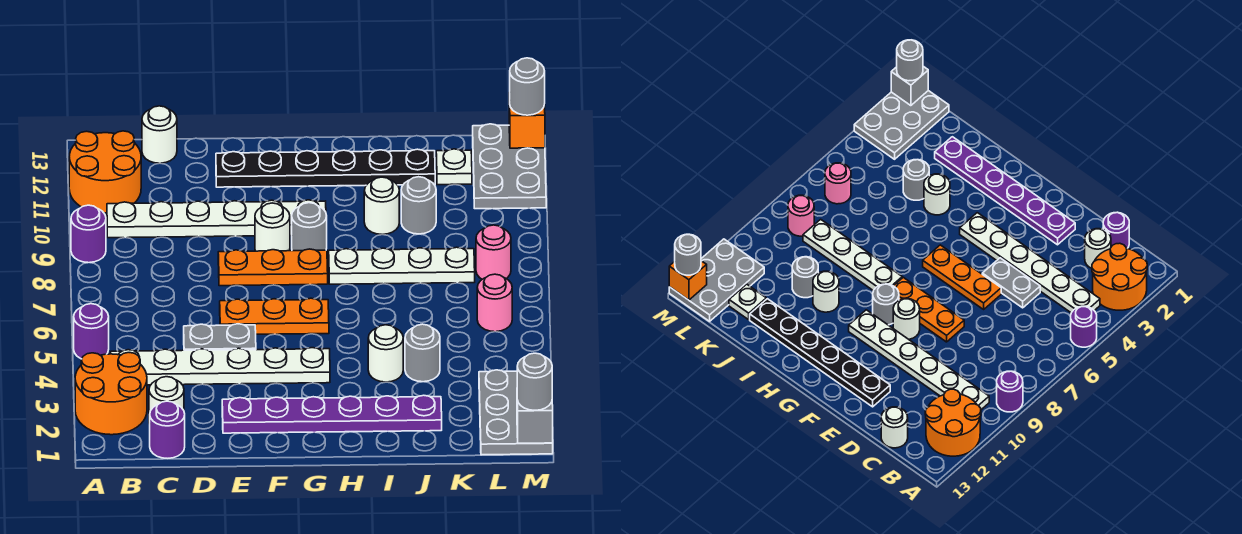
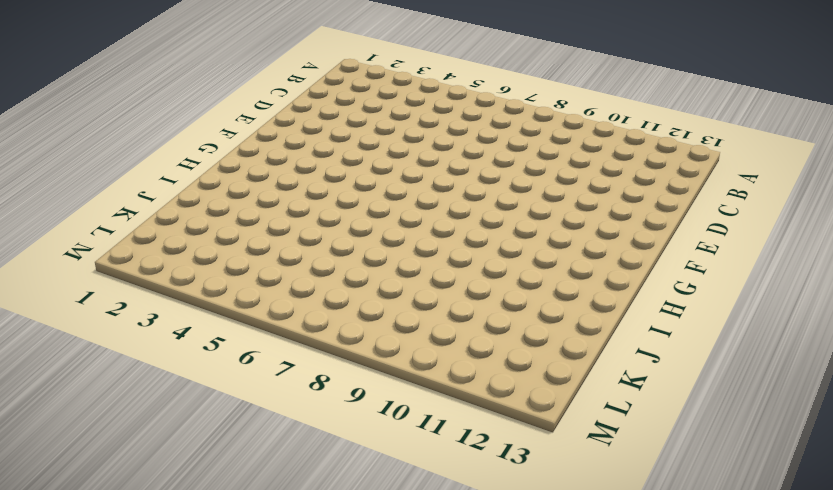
none -> orange round brick A2:B3 level 1
none -> purple round brick A5 level 1
none -> purple round brick A9 level 1
none -> orange round brick A11:B12 level 1

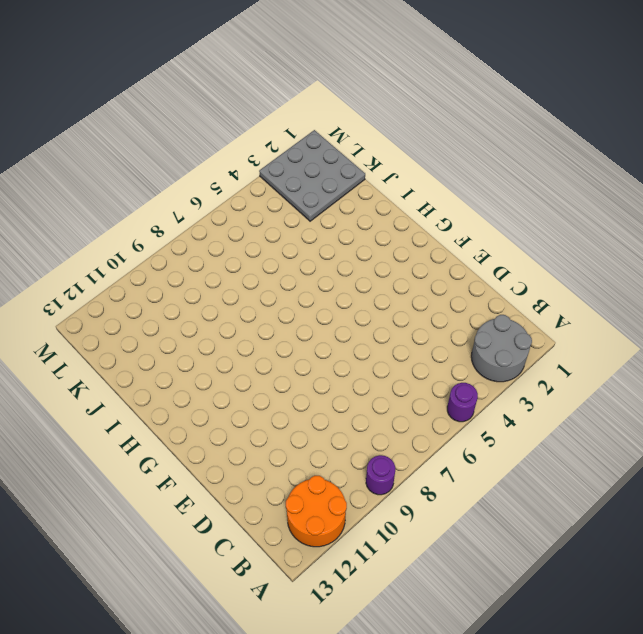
grey round brick A2:B3 level 1 -> orange round brick A2:B3 level 1
grey plate K1:M3 level 1 -> grey plate L1:M3 level 1
none -> white plate B4:G4 level 1
none -> white plate B10:G10 level 1
none -> purple round brick C1 level 1
none -> white round brick C2 level 1

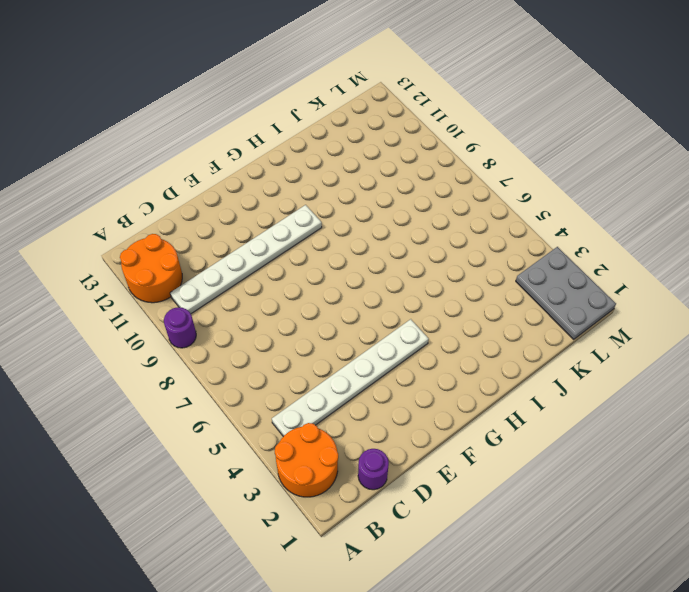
none -> purple round brick A5 level 1
none -> white round brick C2 level 1
none -> white round brick C13 level 1
none -> grey plate D5:E5 level 1

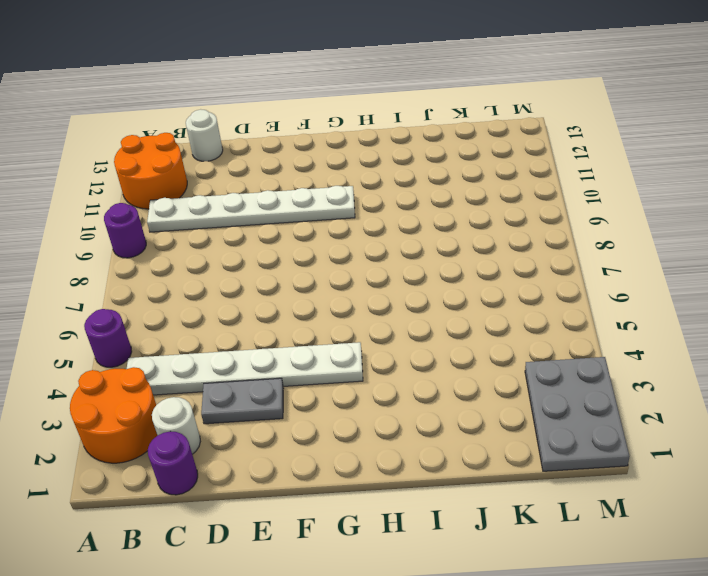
grey plate D3:E3 level 1 -> grey plate D5:E5 level 1
none -> purple plate E2:J2 level 1
none -> orange plate E6:G6 level 1
none -> orange plate E8:G8 level 1
none -> black plate E12:J12 level 1

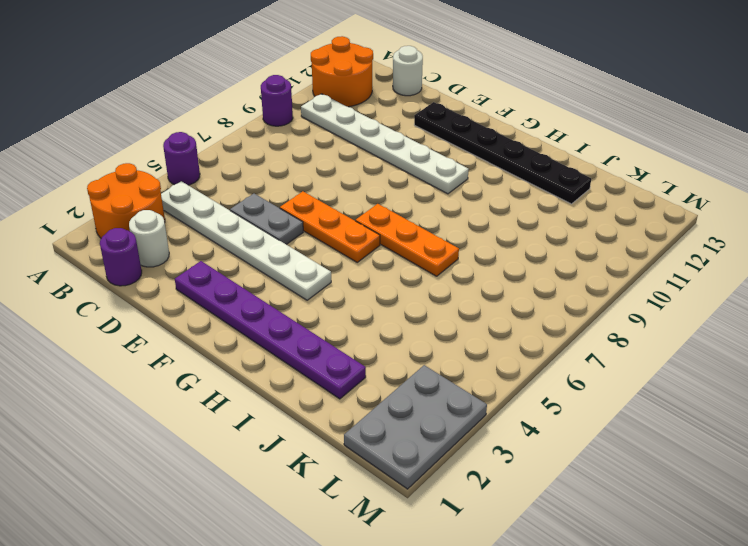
orange plate G7:I7 level 1 -> orange plate E8:G8 level 1
none -> white round brick F9 level 1
none -> grey round brick G9 level 1
none -> white plate H8:K8 level 1
none -> white round brick I4 level 1

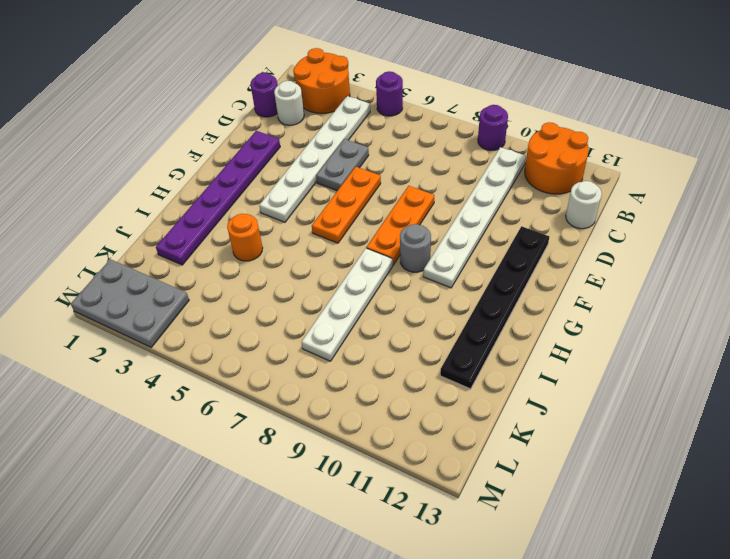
orange round brick I4 level 1 -> white round brick I4 level 1
none -> white round brick F9 level 1
none -> white round brick I10 level 1
none -> grey round brick J4 level 1
none -> grey round brick J10 level 1

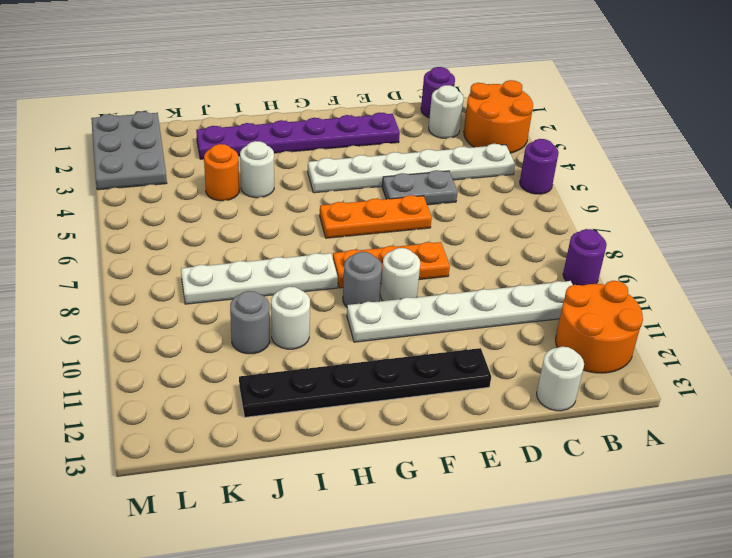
orange round brick J4 level 1 -> grey round brick J4 level 1
none -> white plate K12 level 1
none -> pink round brick L6 level 1
none -> pink round brick L8 level 1
none -> grey plate L11:M13 level 1

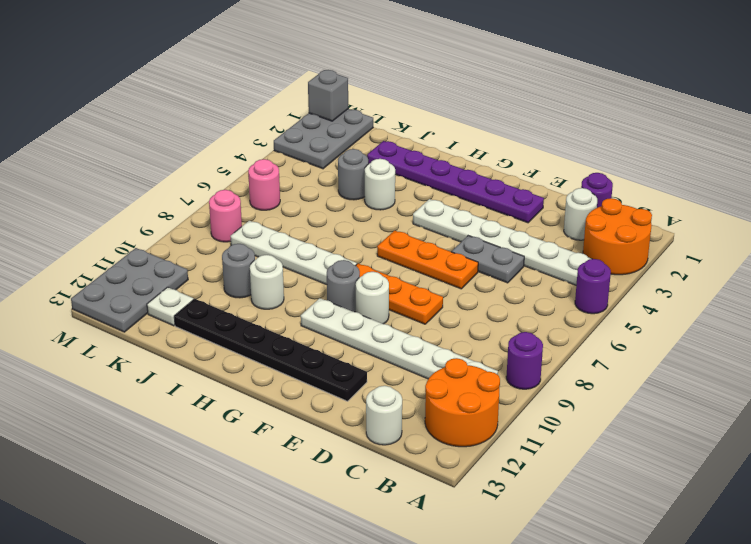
none -> orange brick M13 level 2
none -> grey round brick M1 level 3
none -> grey round brick M13 level 3

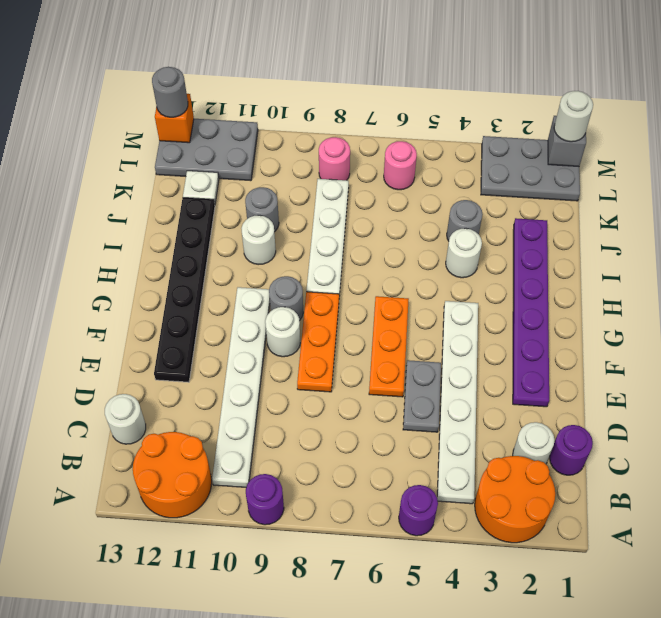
white round brick M1 level 3 -> grey round brick M1 level 3

